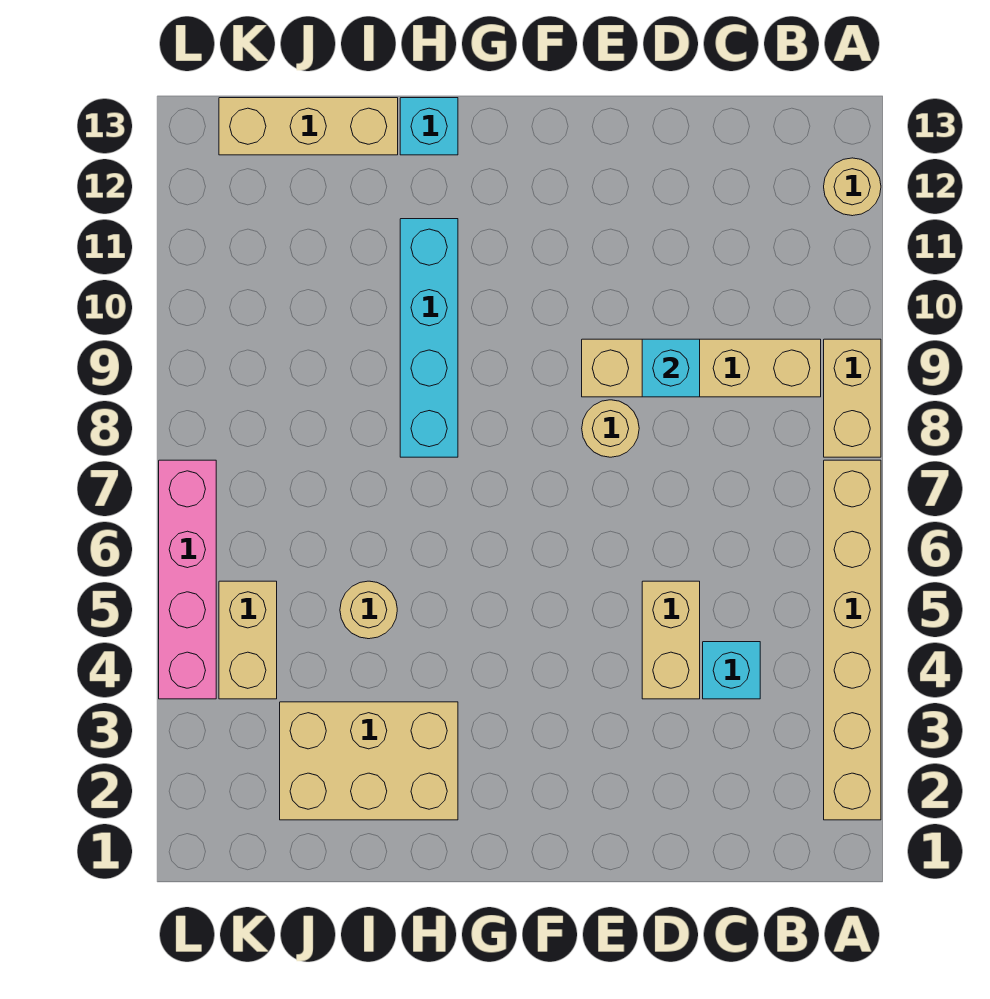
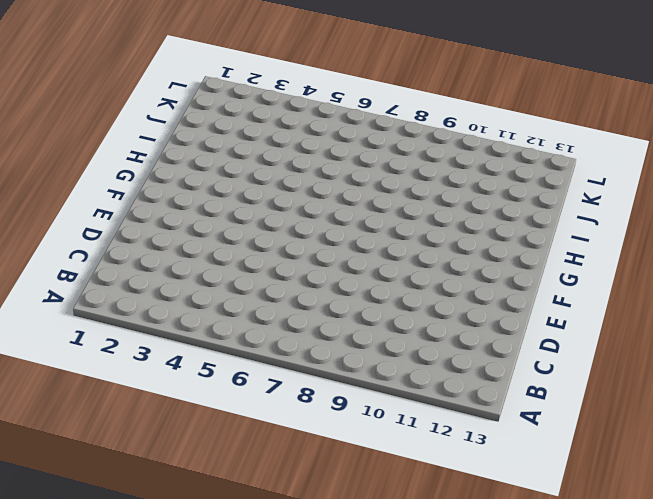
none -> tan brick A2:A7 level 1
none -> tan brick A8:A9 level 1
none -> tan round brick A12 level 1

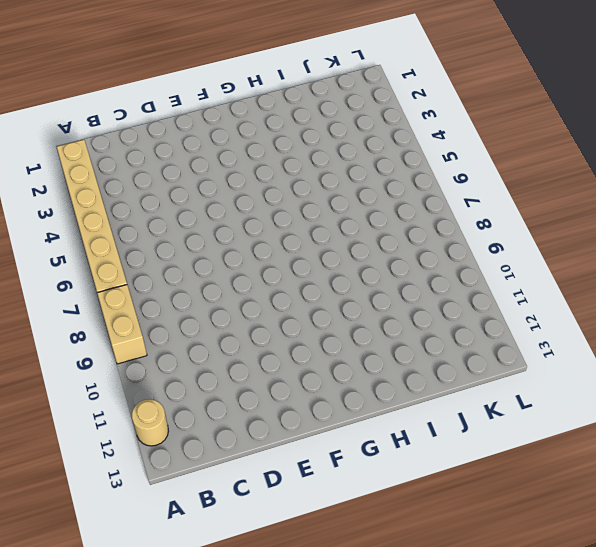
none -> tan brick B9:E9 level 1
none -> cyan brick C4 level 1
none -> tan brick D4:D5 level 1

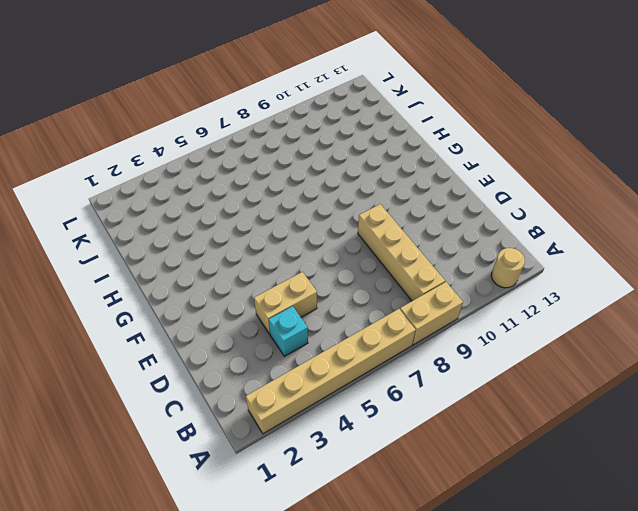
none -> tan round brick E8 level 1
none -> tan brick H2:J3 level 1
none -> cyan brick H8:H11 level 1

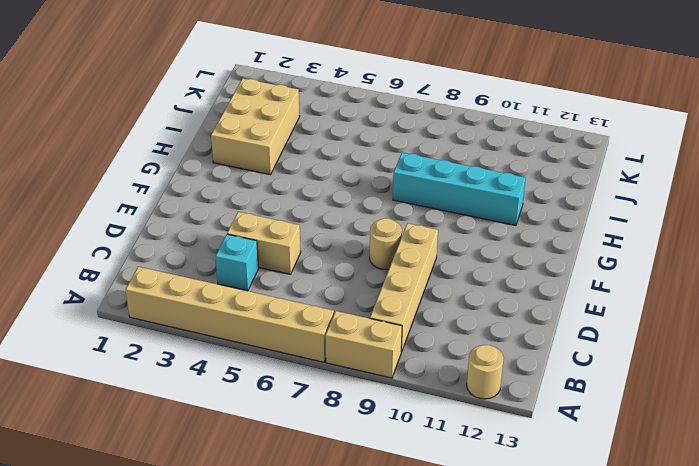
none -> cyan brick H13 level 1
none -> tan round brick I5 level 1
none -> tan brick I13:K13 level 1

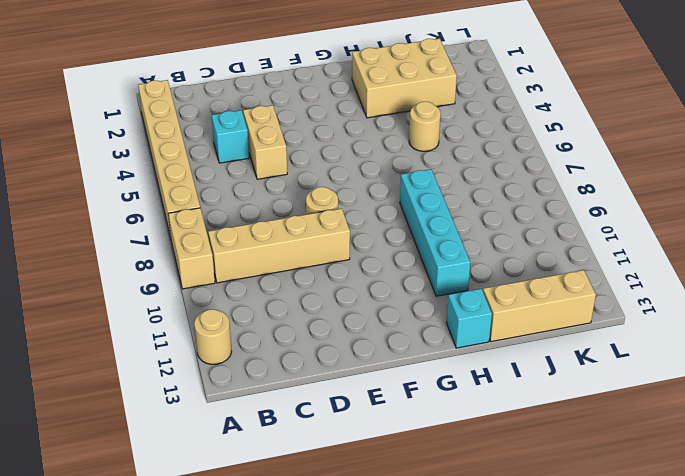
none -> tan brick K4:K5 level 1
none -> pink brick L4:L7 level 1
none -> cyan brick D9 level 2

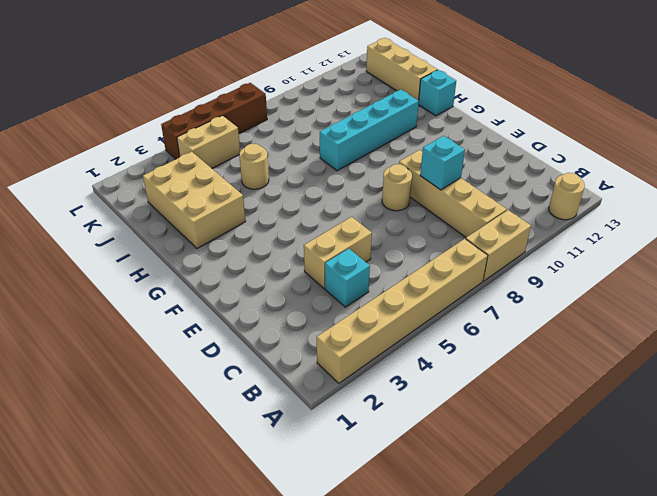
brown brick L4:L7 level 1 -> pink brick L4:L7 level 1

